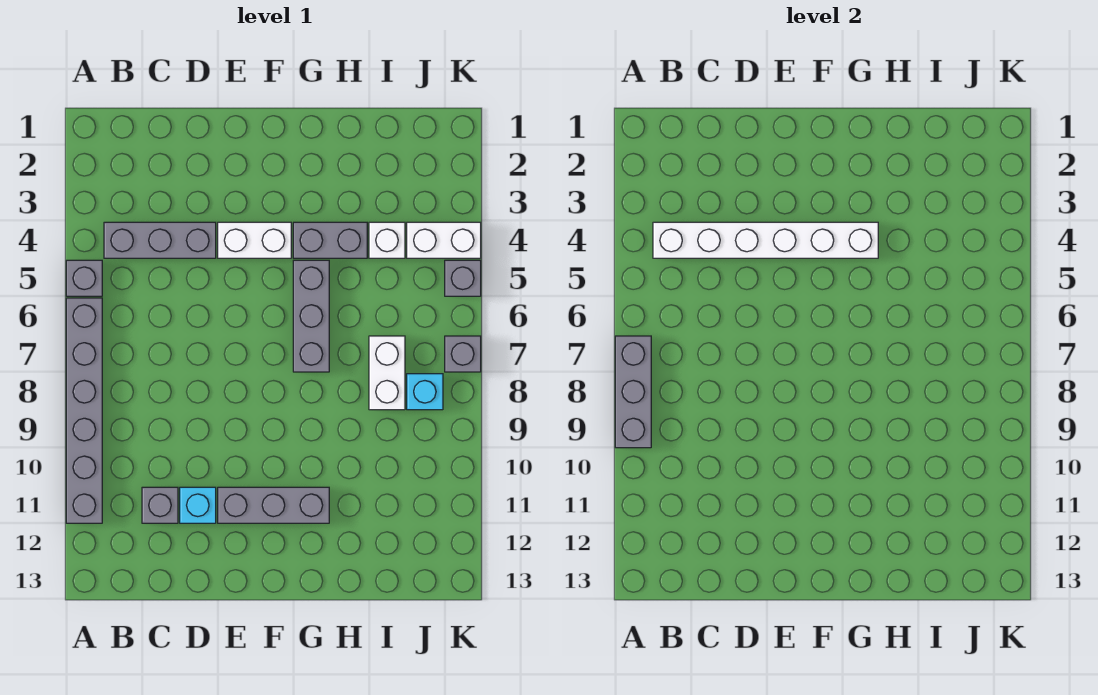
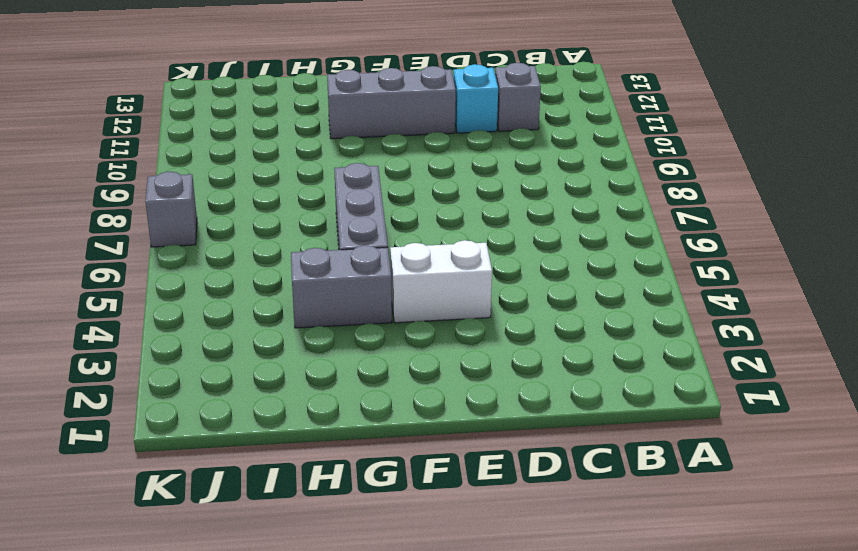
none -> grey brick A5 level 1
none -> grey brick A6:A11 level 1
none -> grey brick B4:D4 level 1

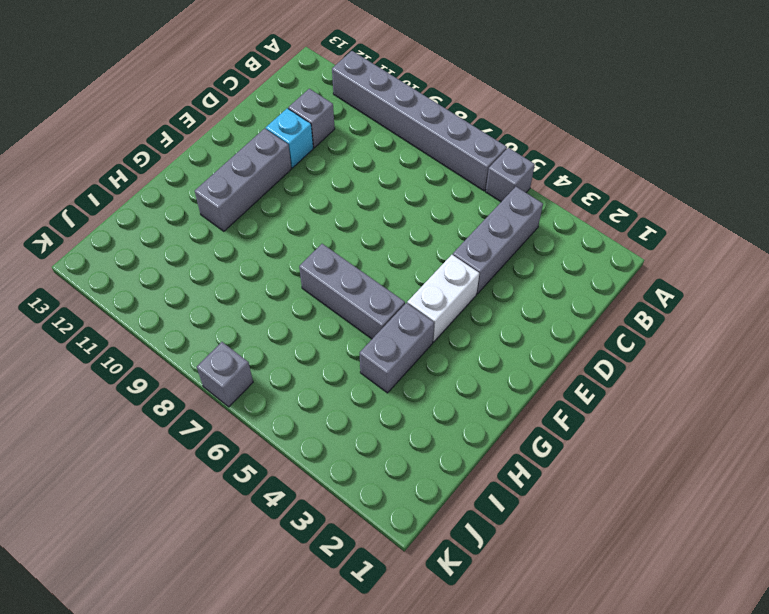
none -> white brick I4 level 1
none -> white brick I7:I8 level 1
none -> white brick J4:K4 level 1

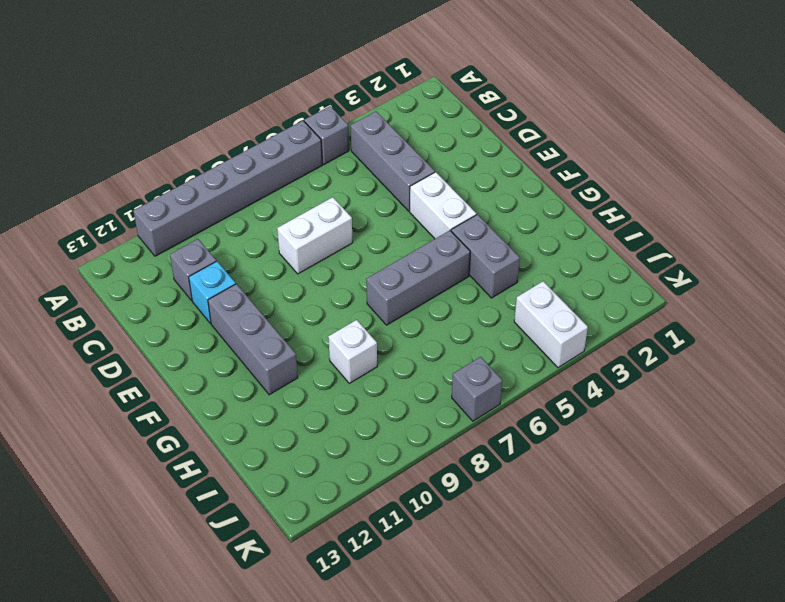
white brick D7:D8 level 1 -> white brick I7:I8 level 1
white brick H9 level 1 -> white brick I4 level 1
none -> cyan brick J8 level 1
none -> grey brick K5 level 1
none -> grey brick A7:A9 level 2

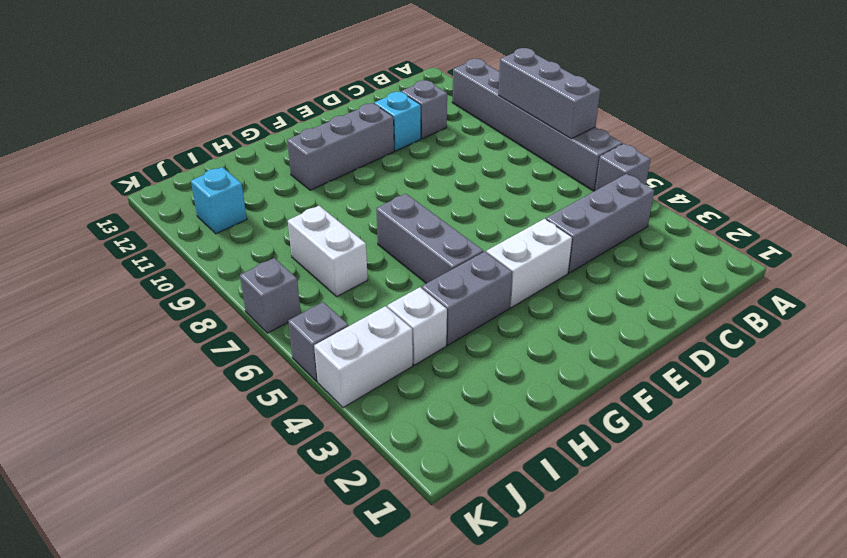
cyan brick J11 level 1 -> cyan brick J8 level 1
none -> white brick B4:G4 level 2

